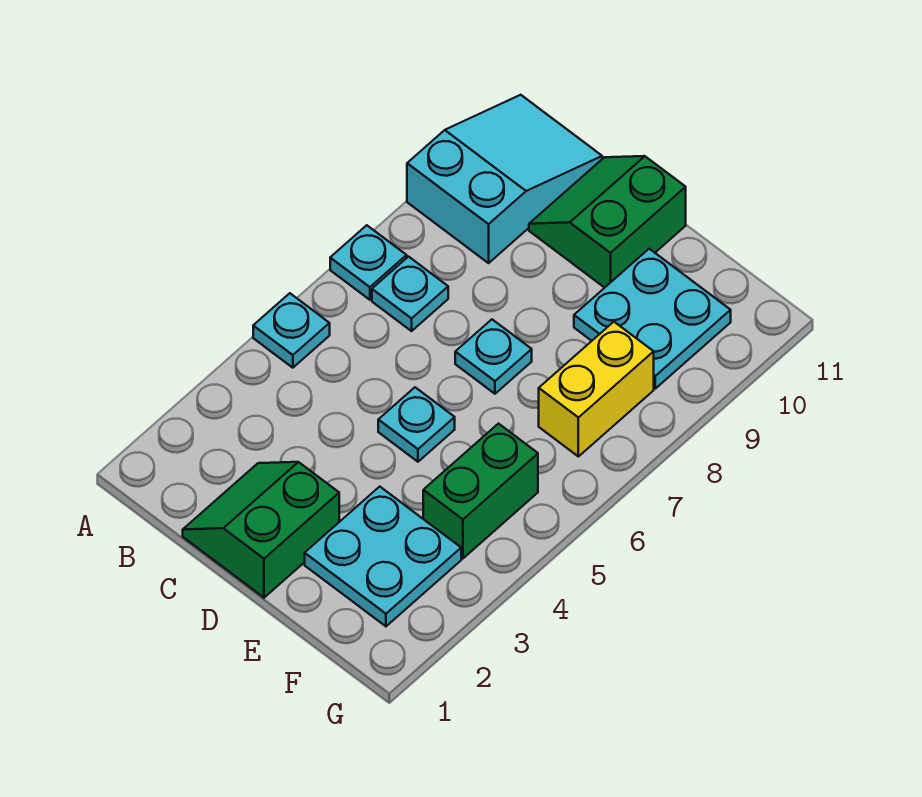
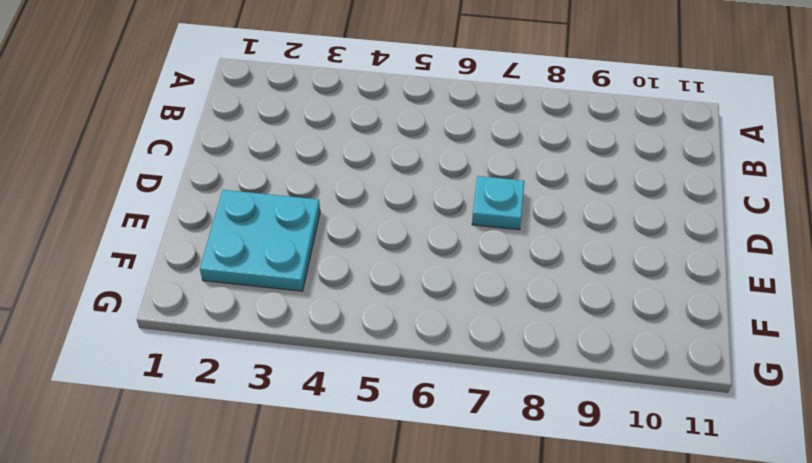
none -> cyan plate A5 level 1
none -> cyan plate A7 level 1
none -> cyan slope A9:B11 level 1 top 9

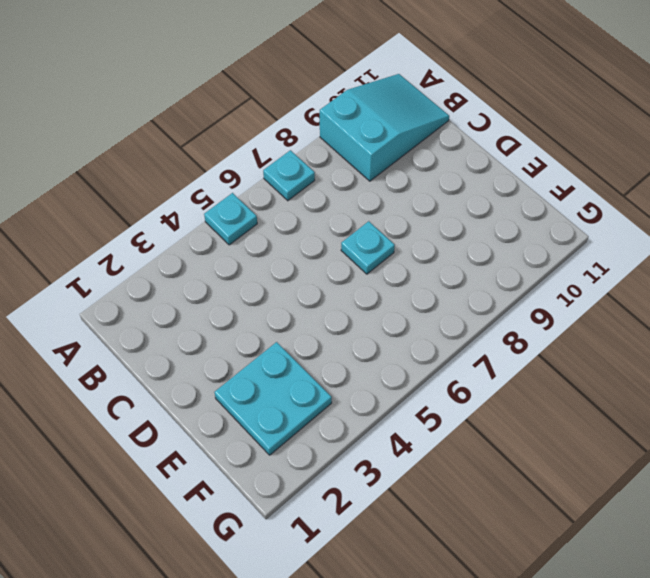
none -> cyan plate B7 level 1
none -> green slope C1:D2 level 1 top D
none -> green slope C10:D11 level 1 top D

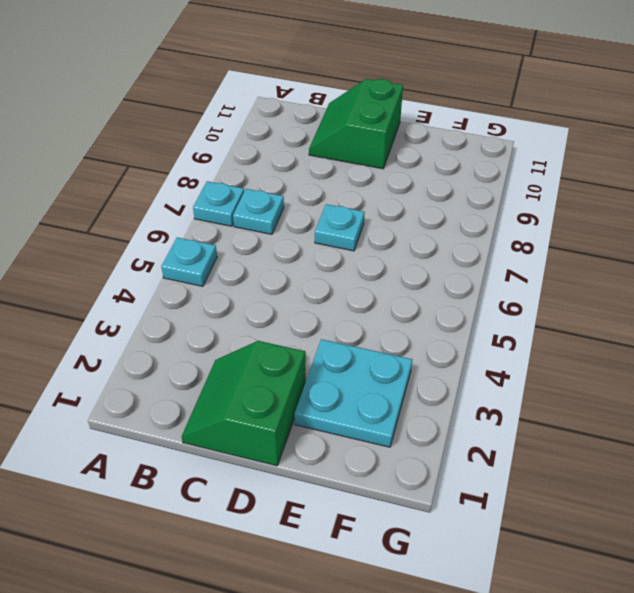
none -> cyan slope A9:B11 level 1 top 9
none -> cyan plate D5 level 1
none -> cyan plate E9:F10 level 1

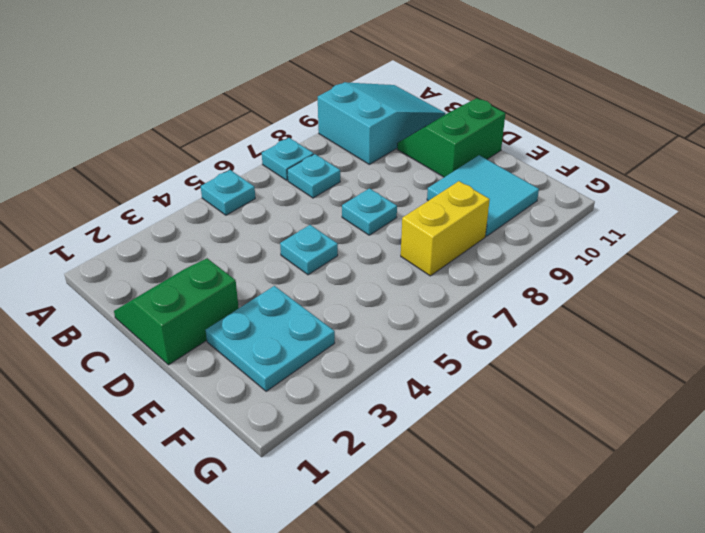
cyan tile E9:F10 level 1 -> cyan plate E9:F10 level 1
none -> green brick F4:F5 level 1

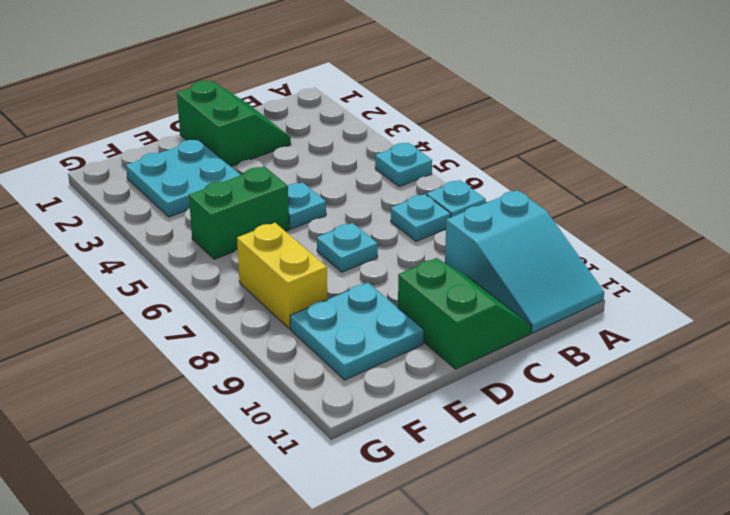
green brick E5:F5 level 1 -> green brick F4:F5 level 1

